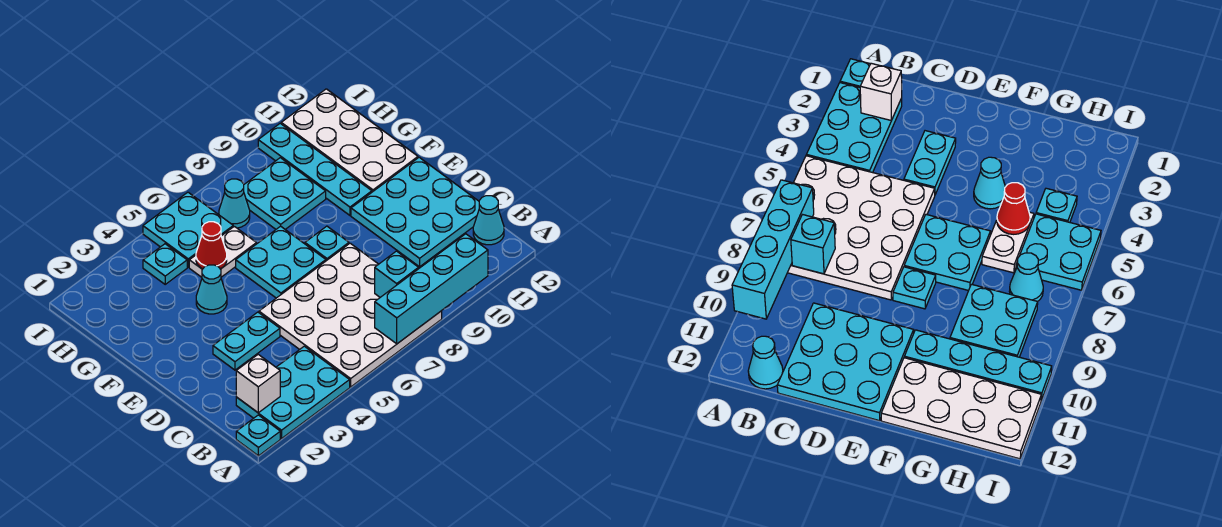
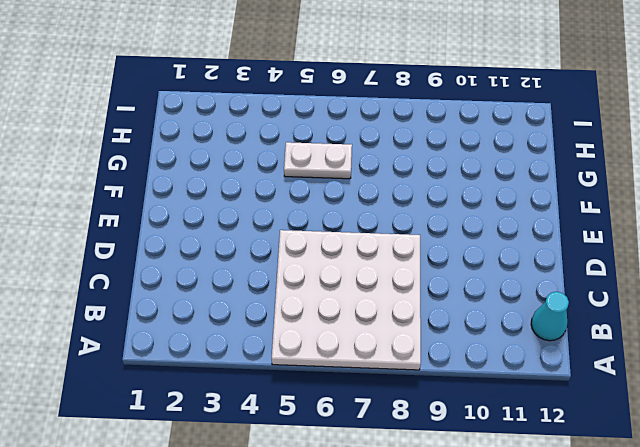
none -> cyan plate A1 level 1
none -> cyan plate A2:B4 level 1
none -> cyan plate C10:E12 level 1

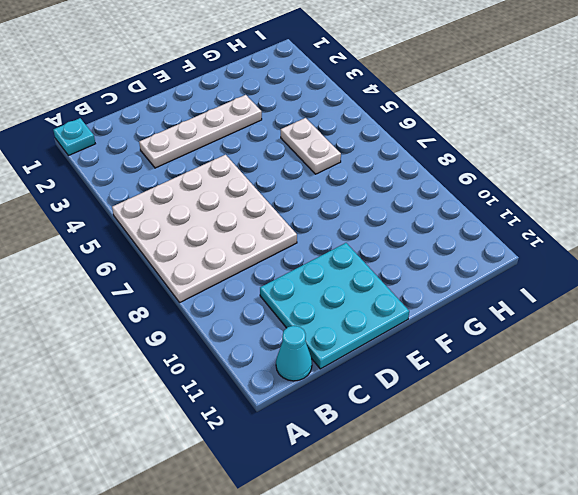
white plate C3:F3 level 1 -> cyan plate D3:D4 level 1
none -> cyan plate A2:B4 level 1
none -> cyan plate E6:F7 level 1
none -> cyan plate E8 level 1

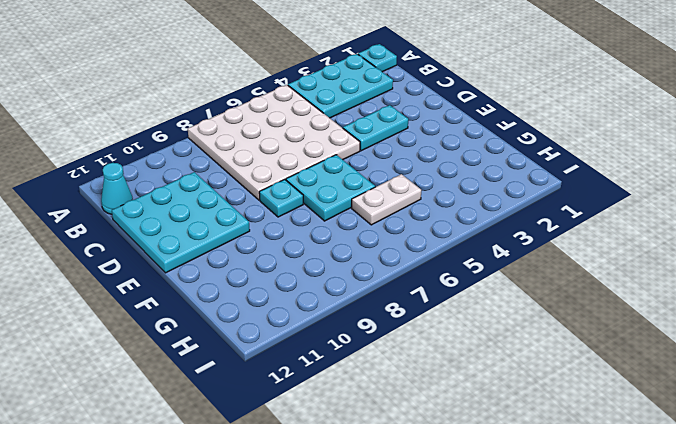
none -> cyan cone F4 level 1
none -> cyan plate F10:I10 level 1
none -> white plate F11:I12 level 1

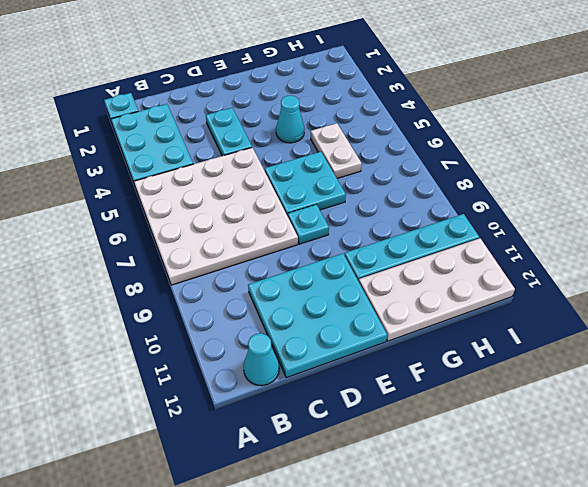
none -> cyan plate G8:H9 level 1
none -> cyan plate H4 level 1
none -> cyan plate H5:I6 level 1

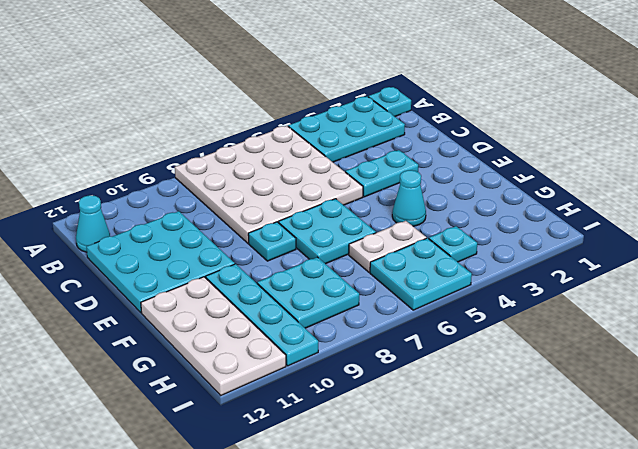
none -> cyan cone H7 level 1
none -> cyan brick A7:A10 level 2
none -> white brick B2 level 2

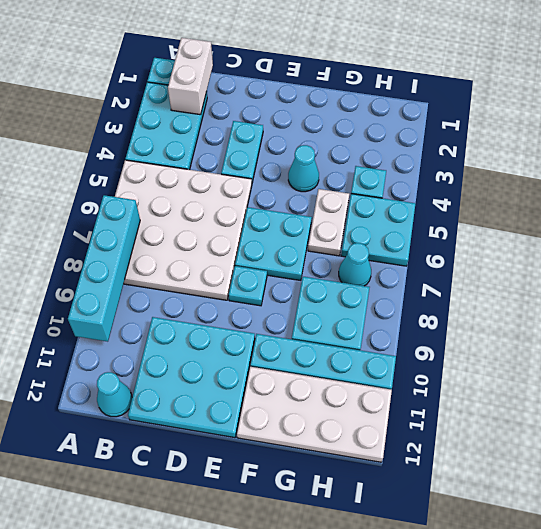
white brick B1:B2 level 2 -> white brick B2 level 2
none -> cyan brick B8 level 2
none -> red cone G5 level 2

